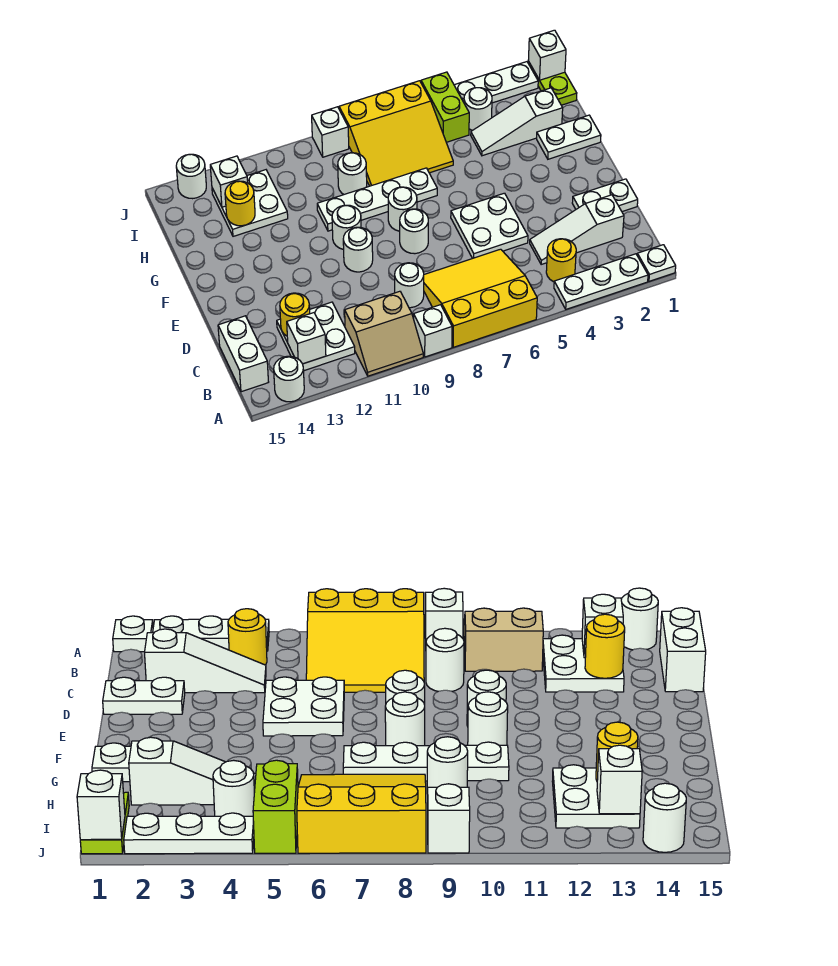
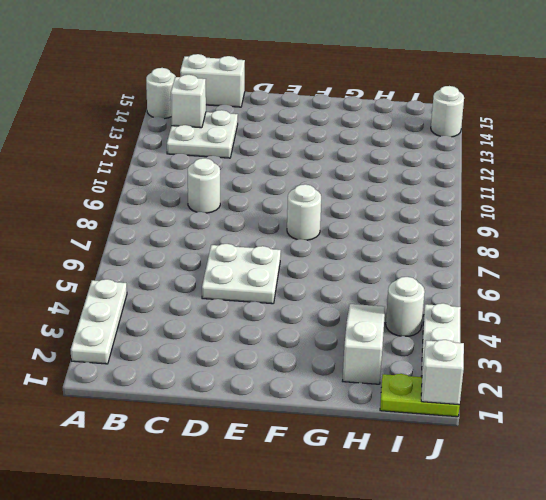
none -> white plate A1 level 1
none -> yellow slope A6:C8 level 1 top A
none -> white brick A9 level 1
none -> tan slope A10:B11 level 1 top B

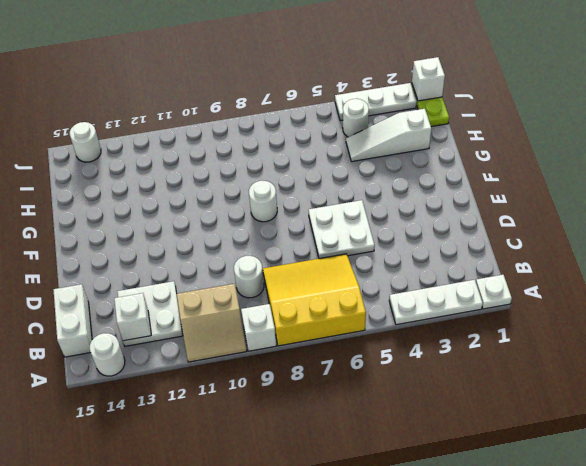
none -> yellow round brick B4 level 1
none -> white slope C2:C4 level 1 top 2
none -> white plate D1:D2 level 1
none -> white round brick E8 level 1

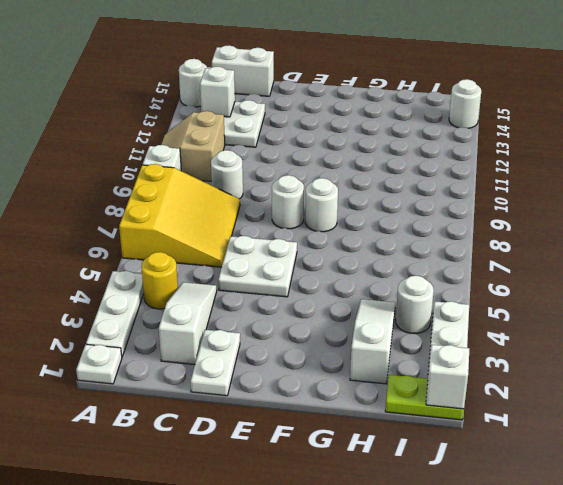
none -> white round brick E10 level 1
none -> white round brick F10 level 1
none -> white plate G1:G2 level 1
none -> white plate G7:G10 level 1

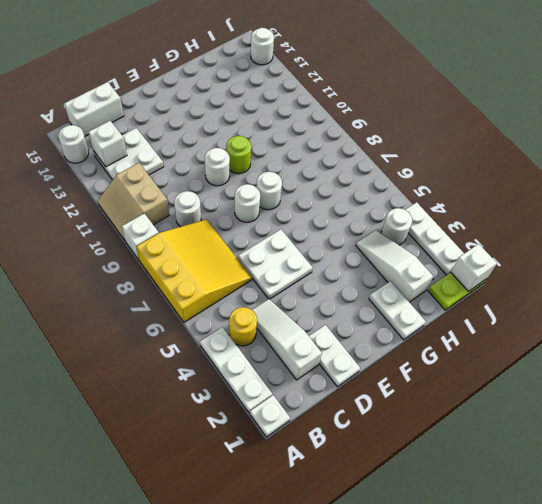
lime round brick F10 level 1 -> white round brick F10 level 1
none -> white plate G7:G10 level 1
none -> yellow slope H6:J8 level 1 top J
none -> white round brick H9 level 1
none -> white plate H12:I13 level 1

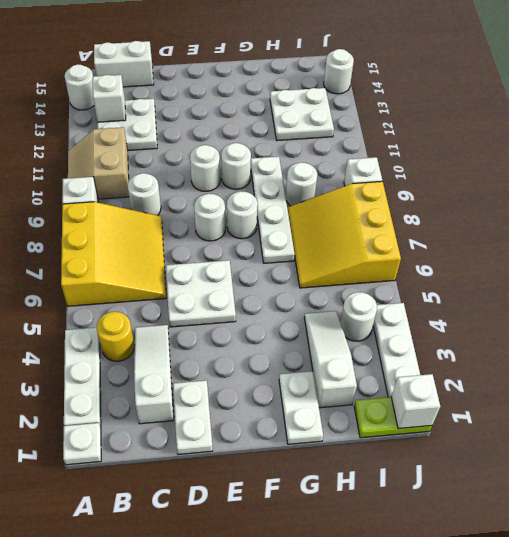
none -> lime brick I5:J5 level 1
none -> yellow round brick C13 level 2
none -> yellow round brick H13 level 2
none -> white brick I13 level 2

